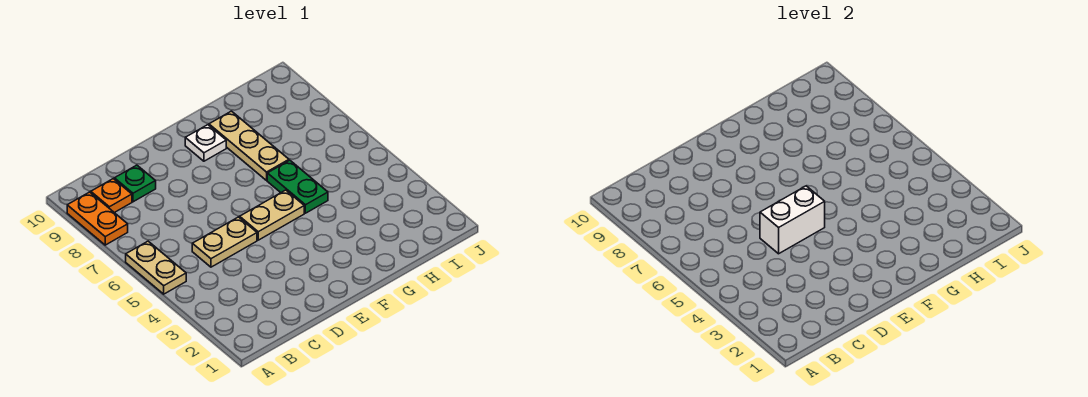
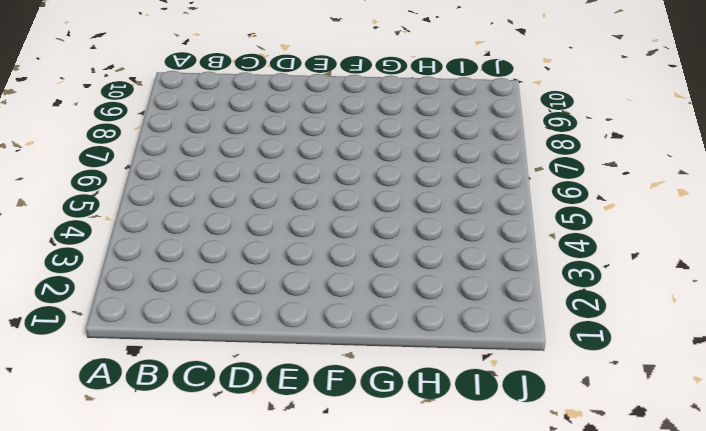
none -> tan plate A5:A6 level 1
none -> orange plate A8:A9 level 1

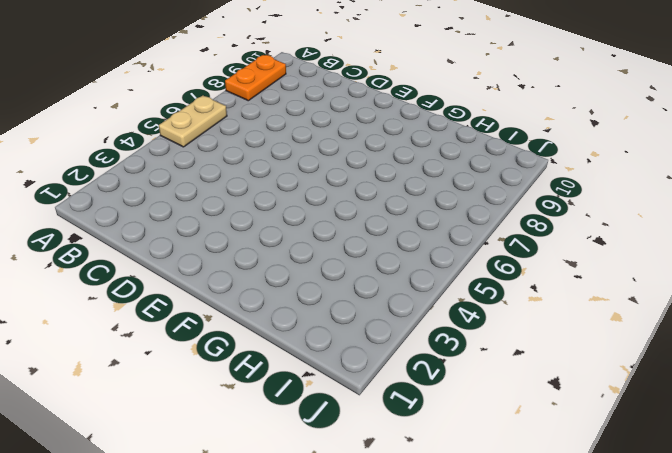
none -> orange plate B9 level 1
none -> tan plate C5:D5 level 1

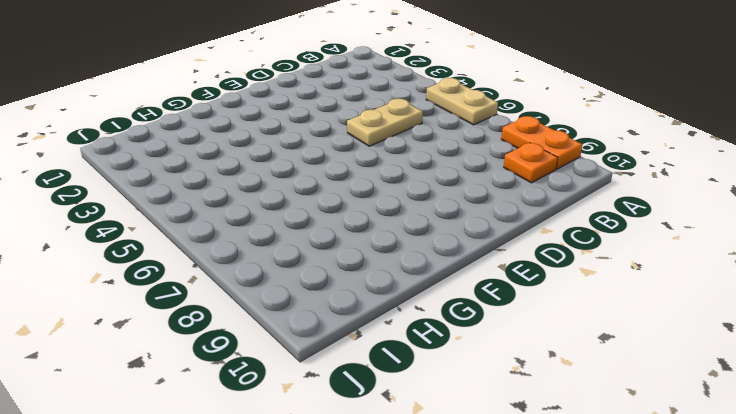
none -> green plate C9 level 1
none -> tan plate E5:F5 level 1

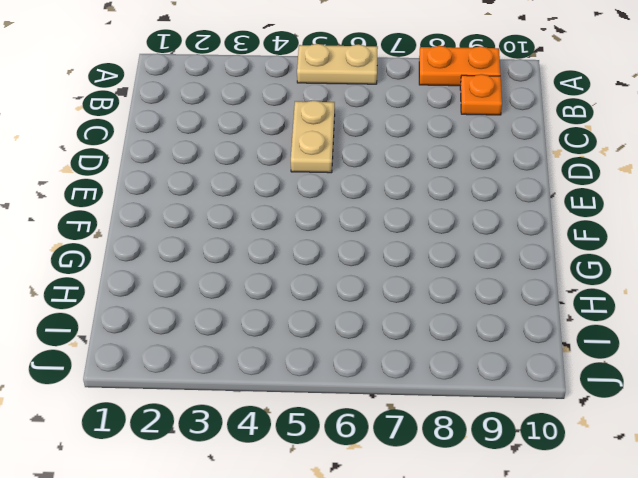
none -> green plate C9 level 1
none -> tan plate E5:F5 level 1

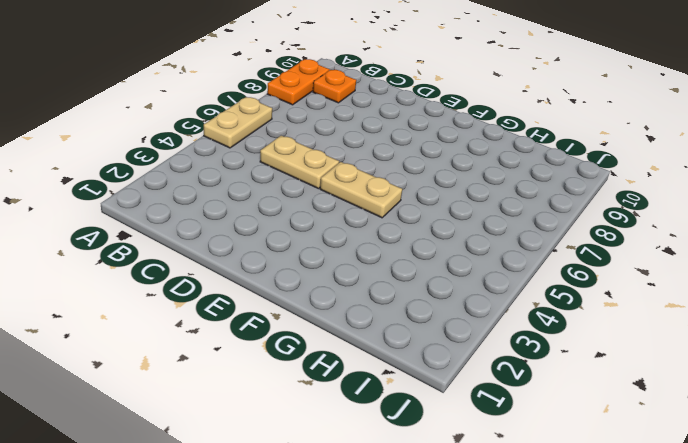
none -> green plate C9 level 1
none -> white plate F9 level 1

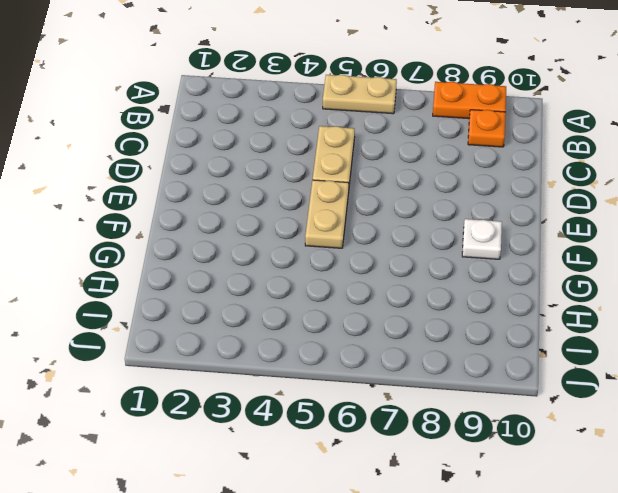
none -> green plate C9 level 1
none -> green plate G5:G6 level 1

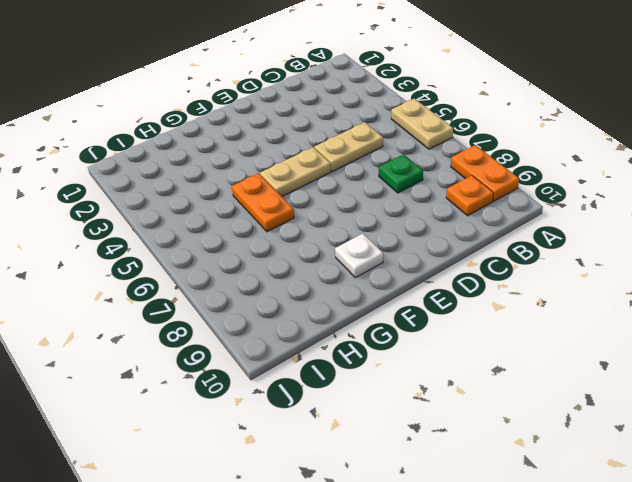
green plate C7 level 1 -> green plate C9 level 1
orange plate G5:G6 level 1 -> green plate G5:G6 level 1
none -> tan plate G7:G9 level 1
none -> white brick D5:E5 level 2

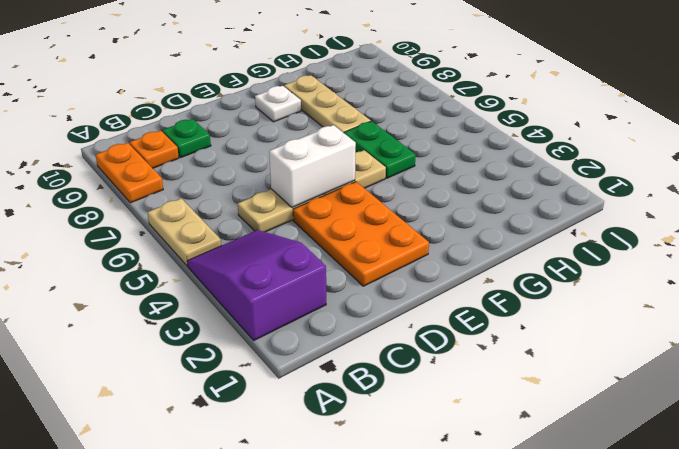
purple slope A2:B4 level 1 top 2 -> none
orange plate D2:E4 level 1 -> none

